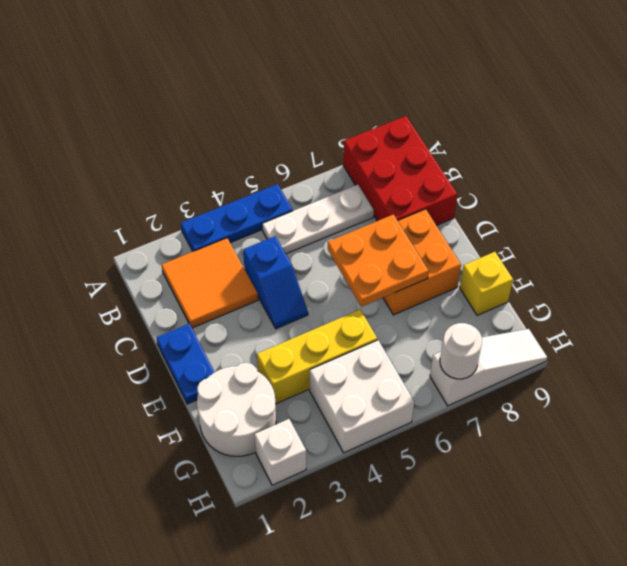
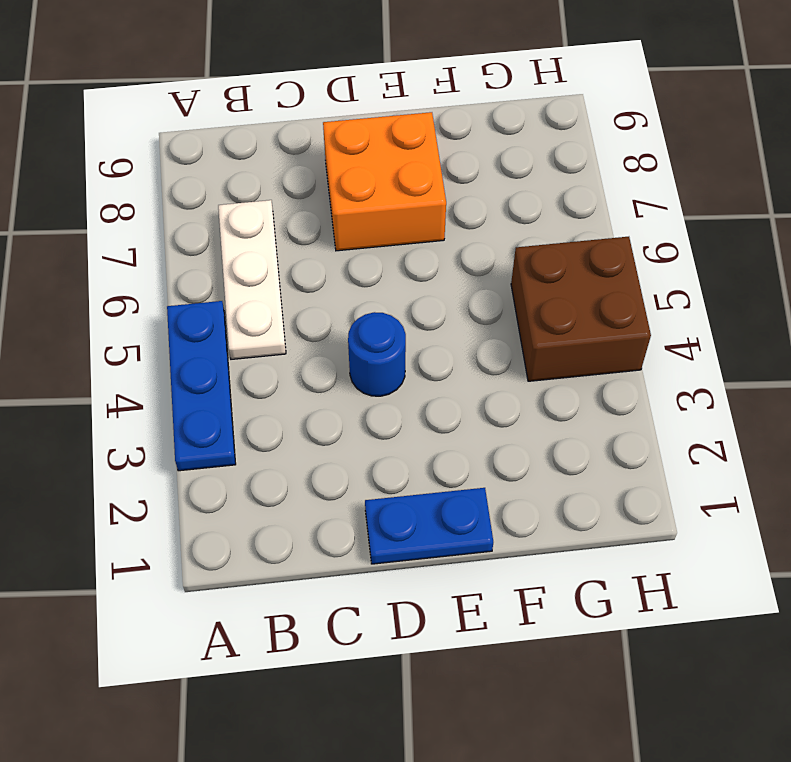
blue round brick D4 level 1 -> blue slope C4:D4 level 1 top C
brown brick G4:H5 level 1 -> white brick G4:H5 level 1
none -> red brick A8:C9 level 1
none -> orange tile B2:C3 level 1
none -> white round brick F1:G2 level 1

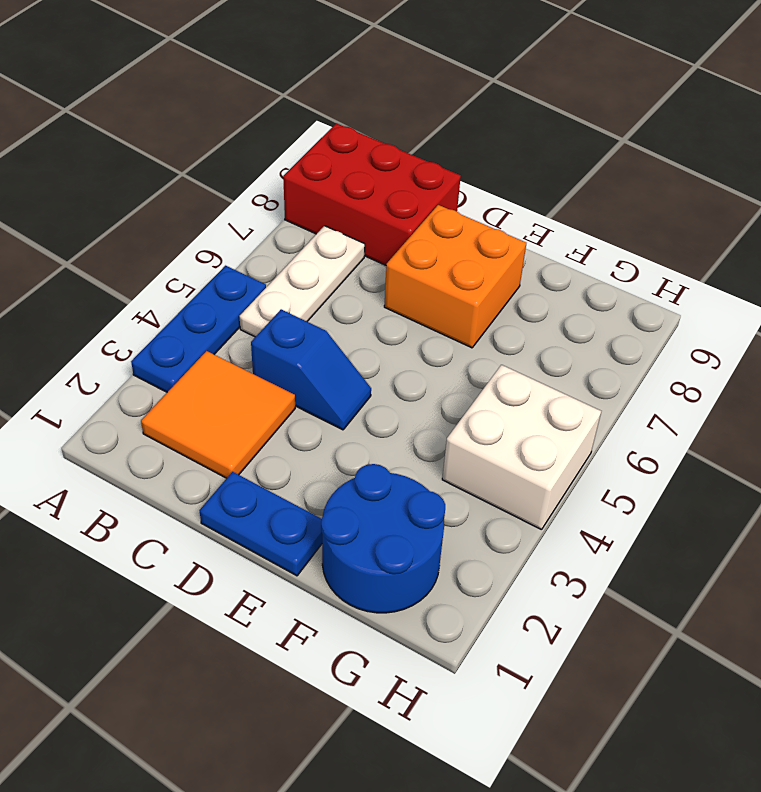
blue round brick F1:G2 level 1 -> white round brick F1:G2 level 1
none -> yellow brick F3:F5 level 1
none -> yellow brick F9 level 1
none -> white brick H2 level 1

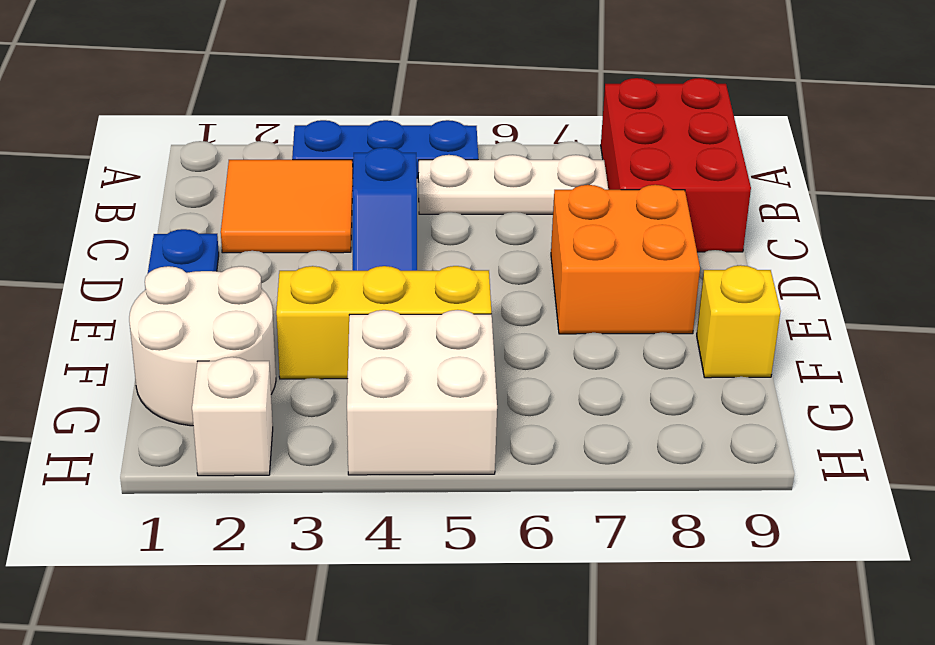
none -> white slope H7:H9 level 1 top 7
none -> orange plate D6:E7 level 2
none -> white round brick H7 level 2

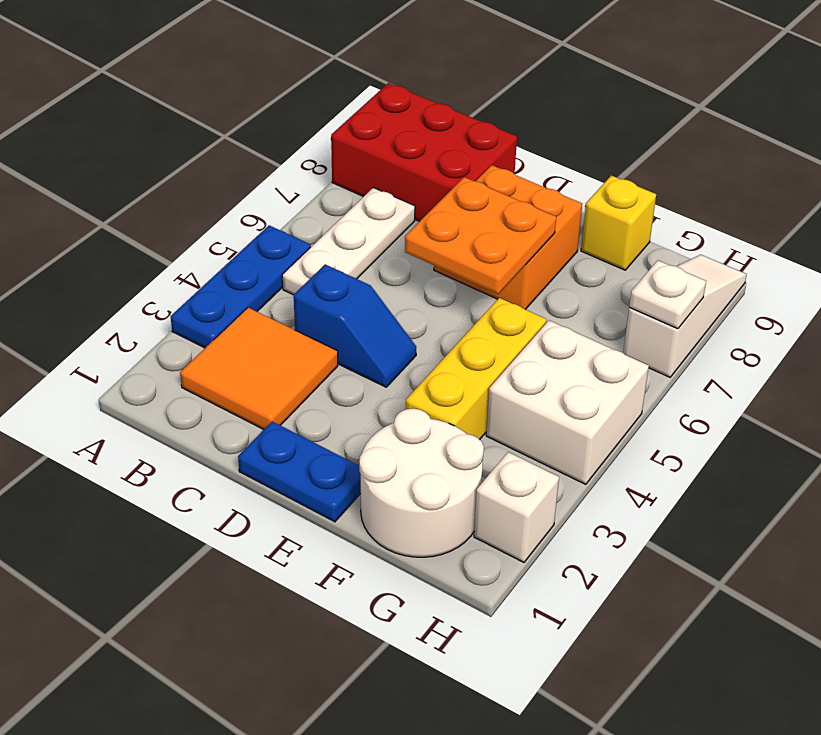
white plate H7 level 2 -> white round brick H7 level 2

